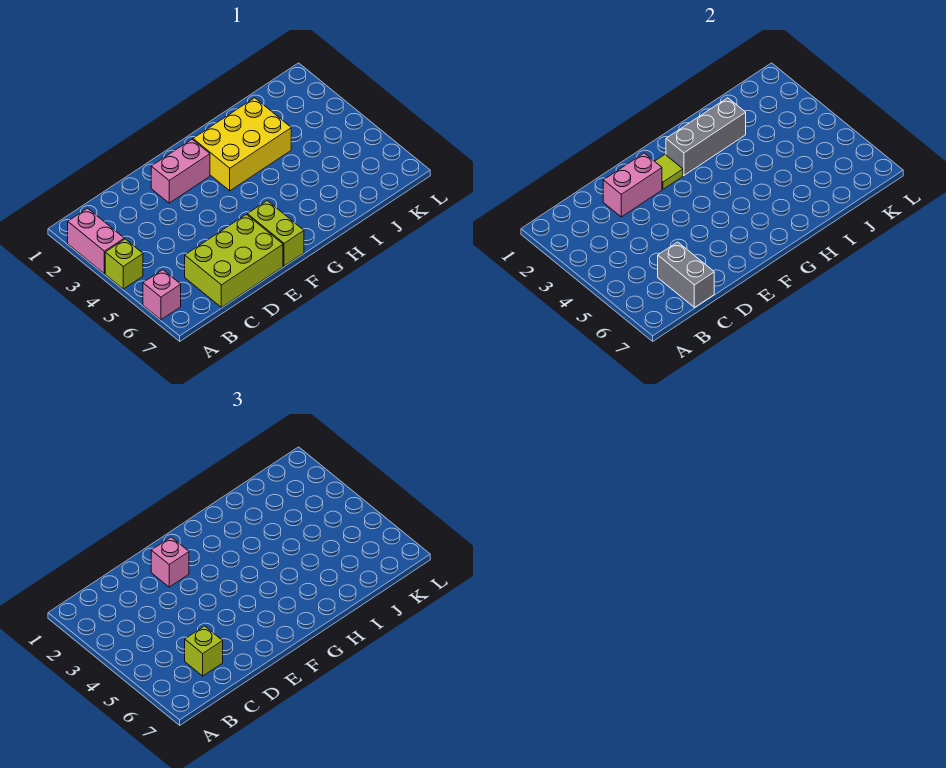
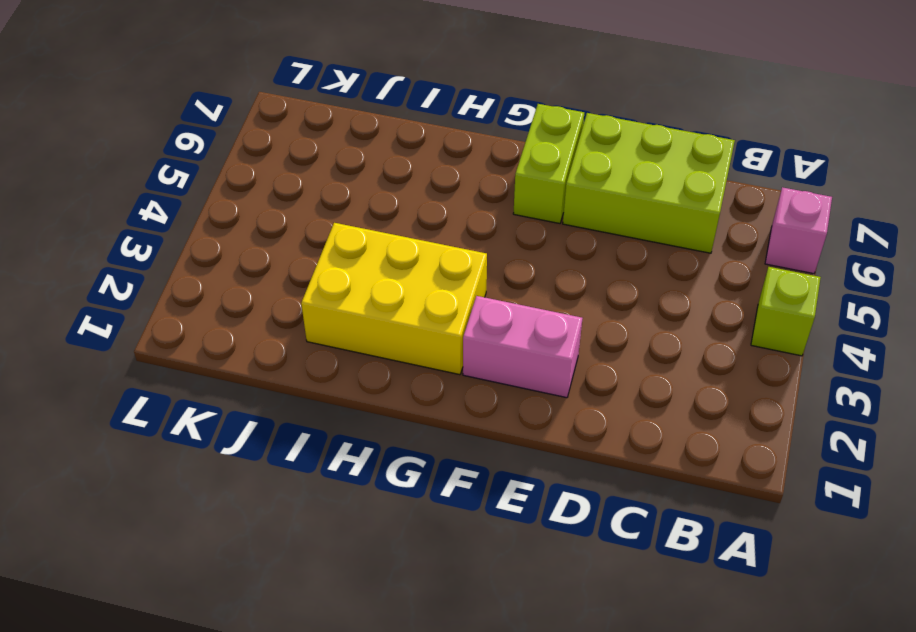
none -> pink brick A2:A3 level 1
none -> grey brick C6:C7 level 2
none -> pink brick D2:E2 level 2

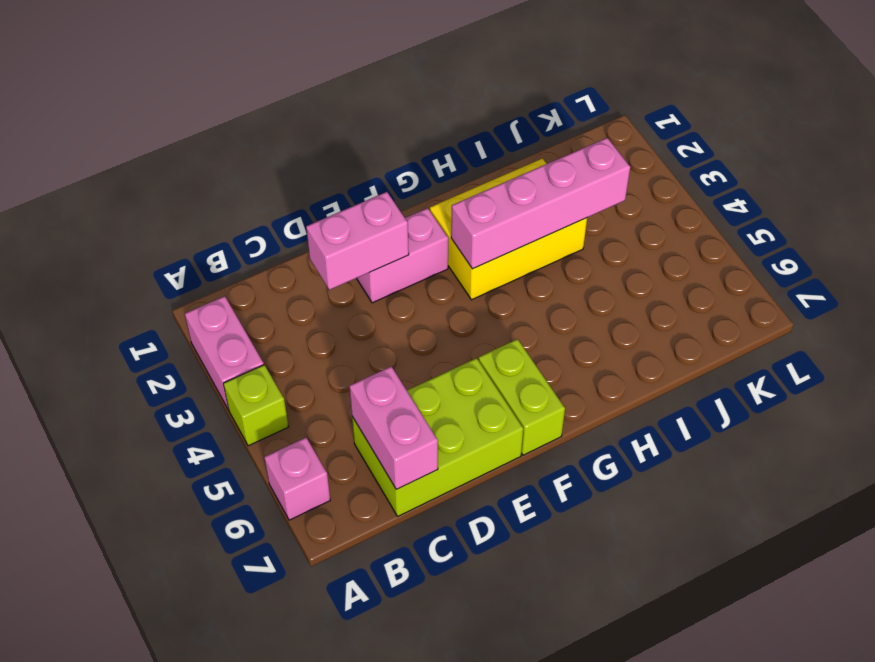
pink brick C6:C7 level 2 -> grey brick C6:C7 level 2
pink brick G3:J3 level 2 -> none
none -> lime tile F2 level 2
none -> grey brick G2:I2 level 2
none -> lime brick C6 level 3

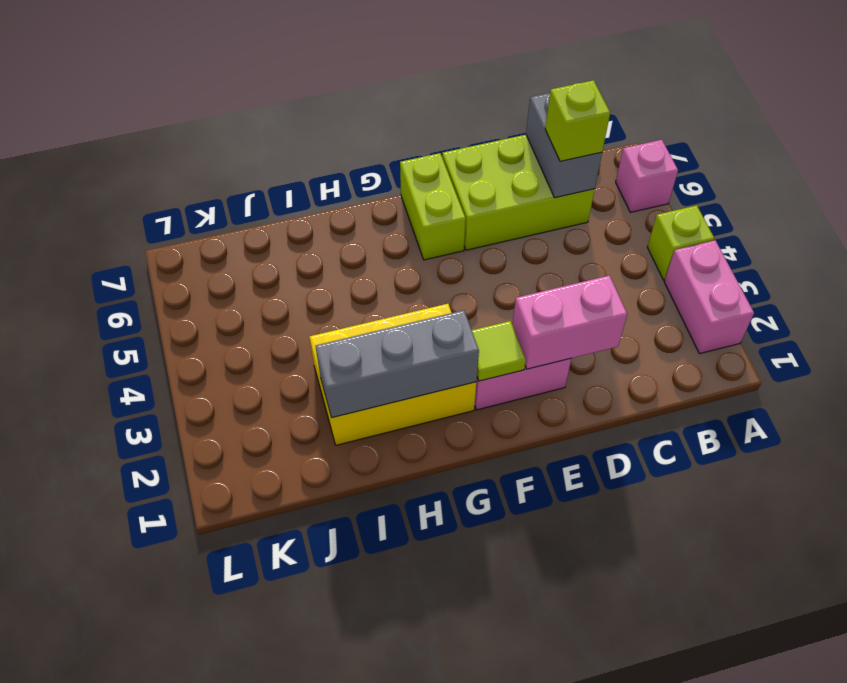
none -> pink brick E2 level 3

